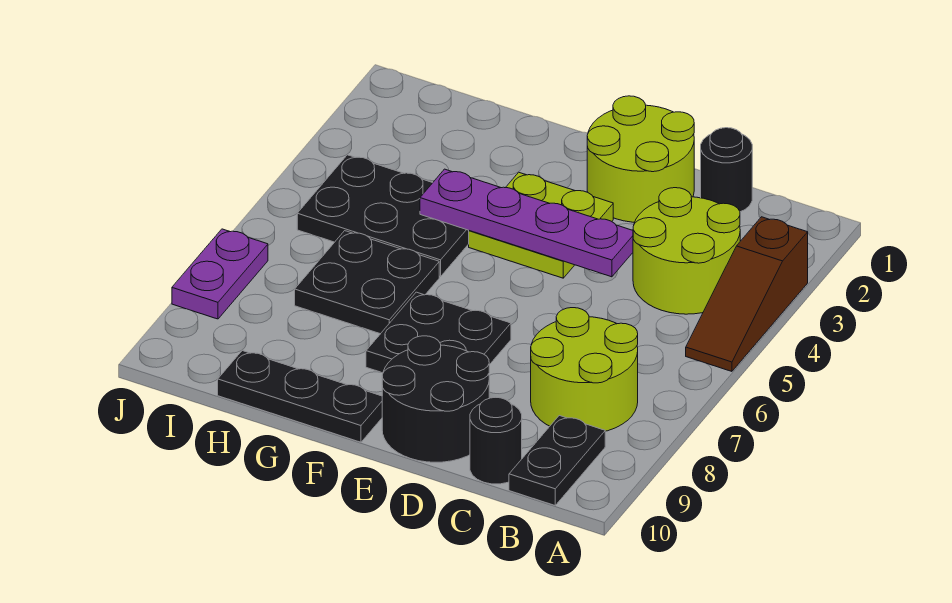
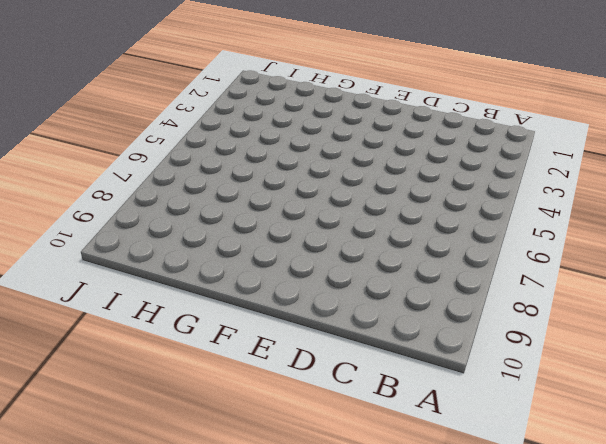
none -> brown slope A3:A5 level 1 top 3
none -> lime round brick B3:C4 level 1
none -> lime round brick B7:C8 level 1

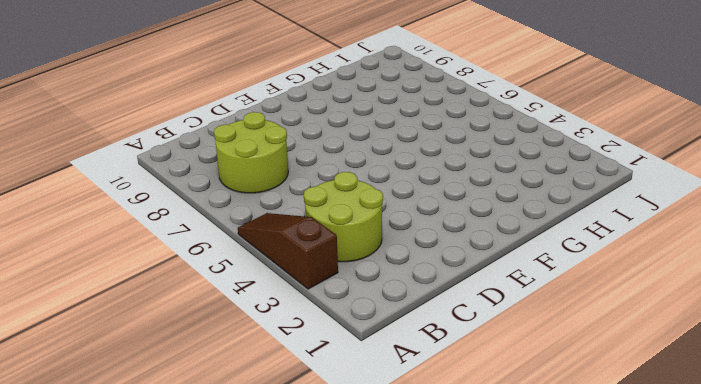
none -> black plate B9:B10 level 1
none -> black round brick C1 level 1
none -> black round brick C10 level 1

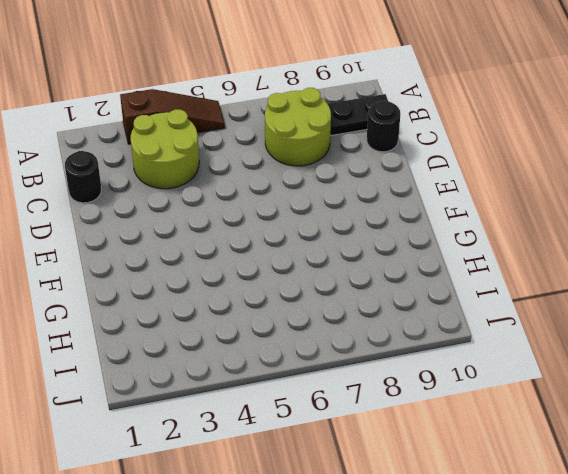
none -> lime round brick D1:E2 level 1
none -> black round brick D9:E10 level 1
none -> lime plate E3:F4 level 1

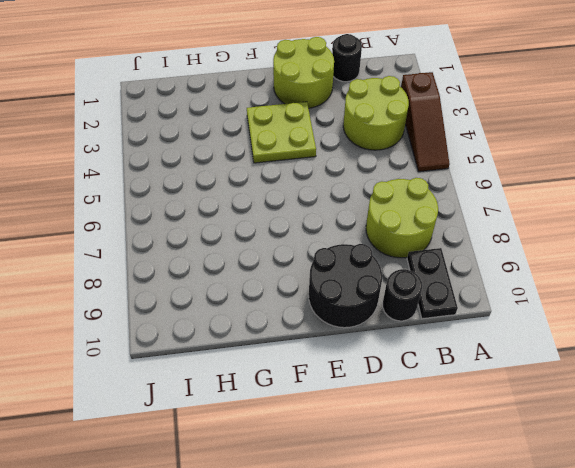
none -> black plate E7:F8 level 1
none -> black plate F10:H10 level 1
none -> black plate G4:I5 level 1

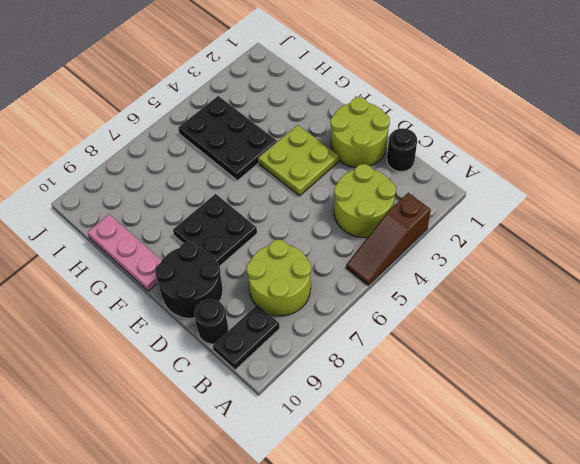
pink plate F10:H10 level 1 -> black plate F10:H10 level 1
none -> black plate G6:H7 level 1
none -> purple plate J7:J8 level 1
none -> purple plate D4:G4 level 2

